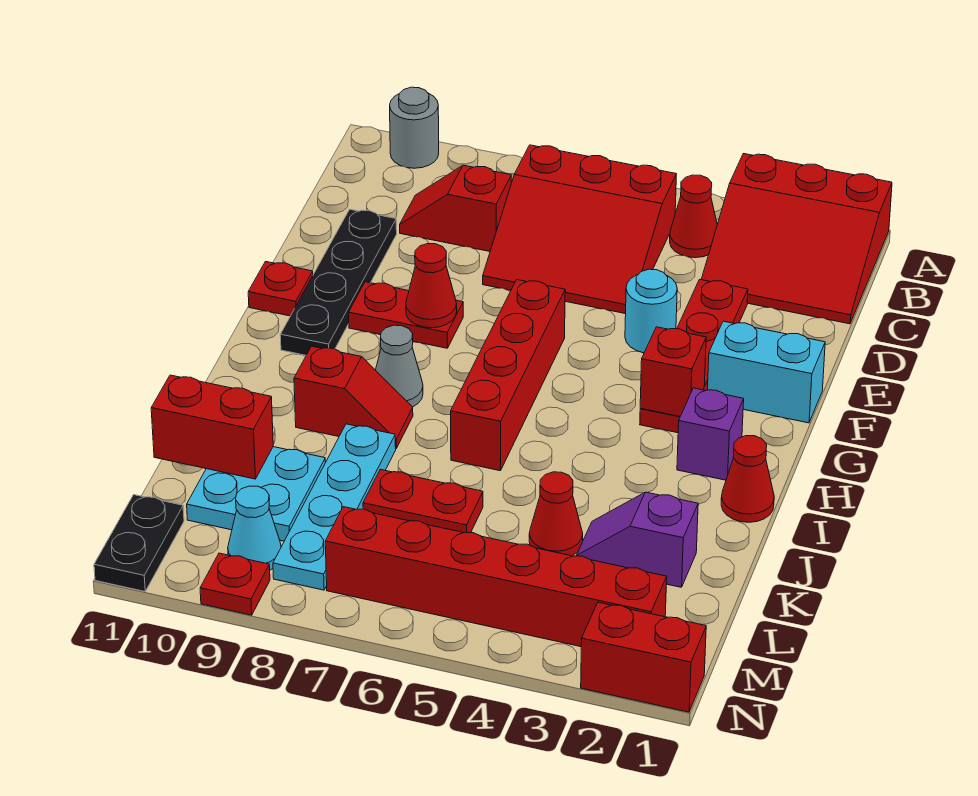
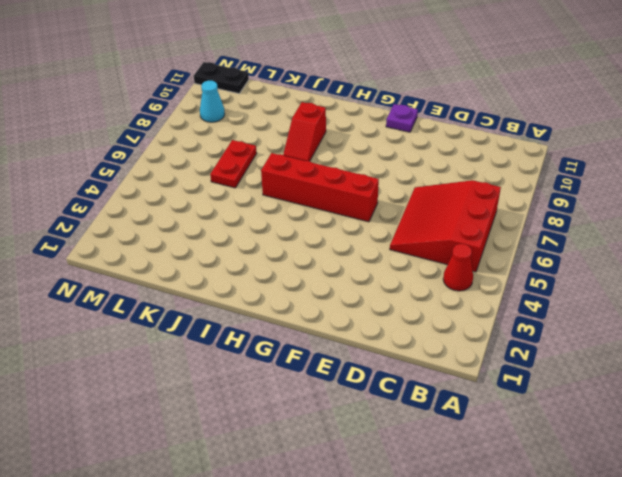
purple plate F11 level 1 -> red plate F11 level 1
none -> red slope A1:C3 level 1 top A
none -> grey round brick A10 level 1
none -> red slope C8:C9 level 1 top 8

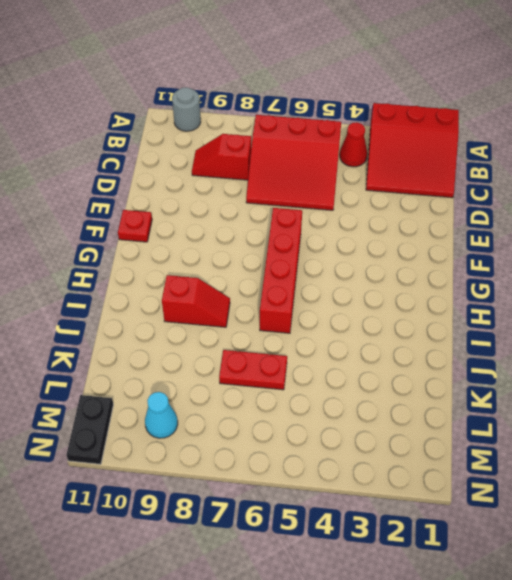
none -> red plate D3:G3 level 1
none -> black plate D10:G10 level 1
none -> cyan round brick E4 level 1

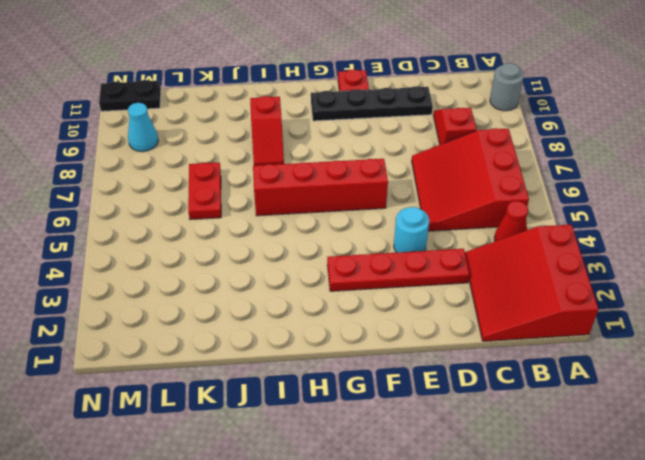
none -> cyan brick F1:F2 level 1
none -> red plate F8:F9 level 1
none -> purple brick H2 level 1

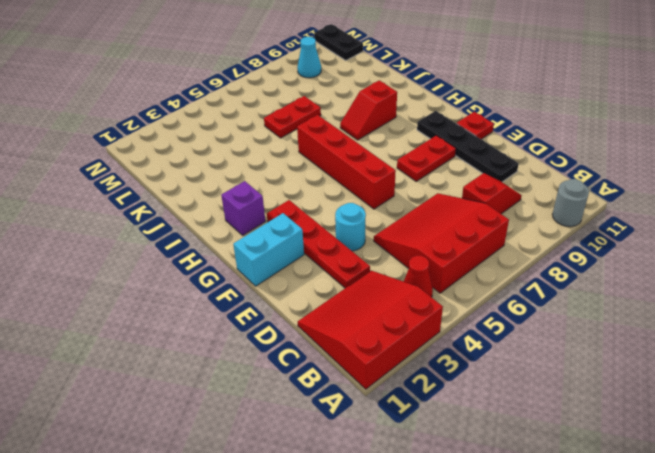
none -> grey cone H8 level 1
none -> red cone I1 level 1
none -> cyan plate J8:M8 level 1

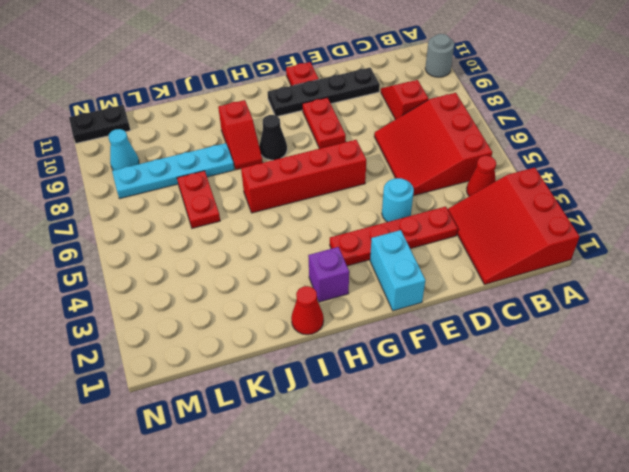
black cone H8 level 1 -> grey cone H8 level 1
none -> purple slope K2:K3 level 1 top 2
none -> red cone K4 level 1
none -> cyan plate K9:L10 level 1

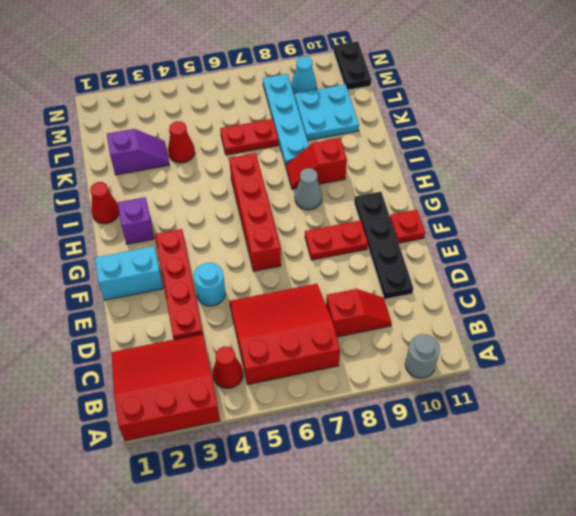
none -> red brick M2:M7 level 1
none -> red brick N1:N2 level 1
none -> red plate N9 level 1

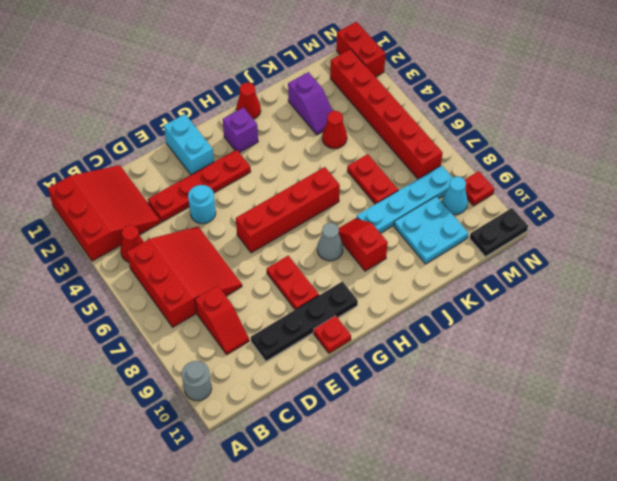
none -> red cone F8 level 2
none -> red brick G3 level 2
none -> red brick K10:K11 level 2

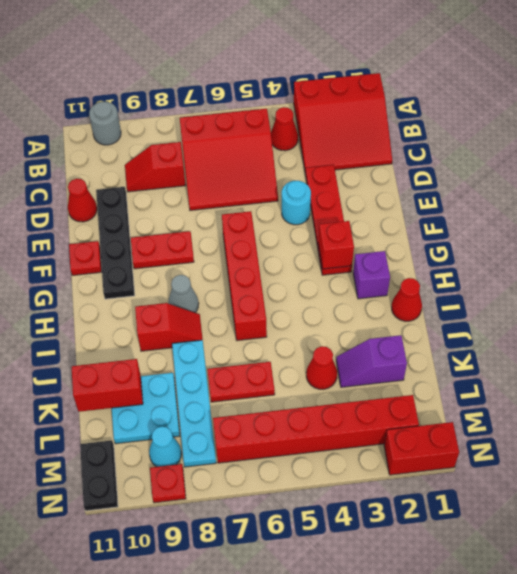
red cone D11 level 1 -> red cone F8 level 2
none -> cyan brick F1:F2 level 1

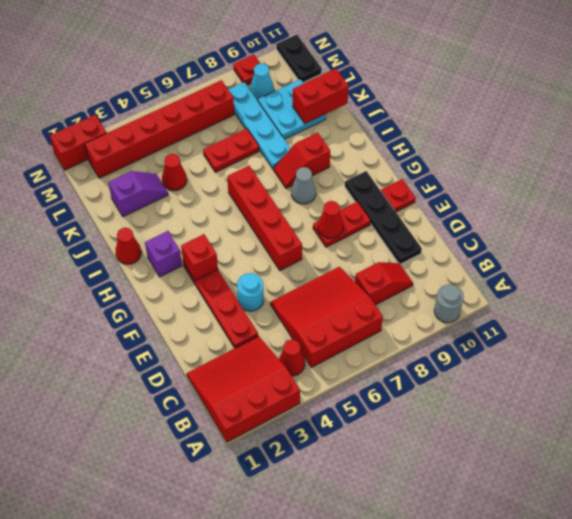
none -> cyan brick F1:F2 level 1

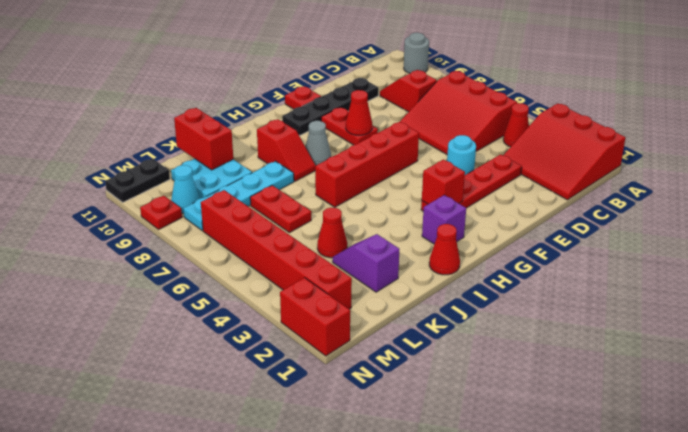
none -> cyan brick F1:F2 level 1

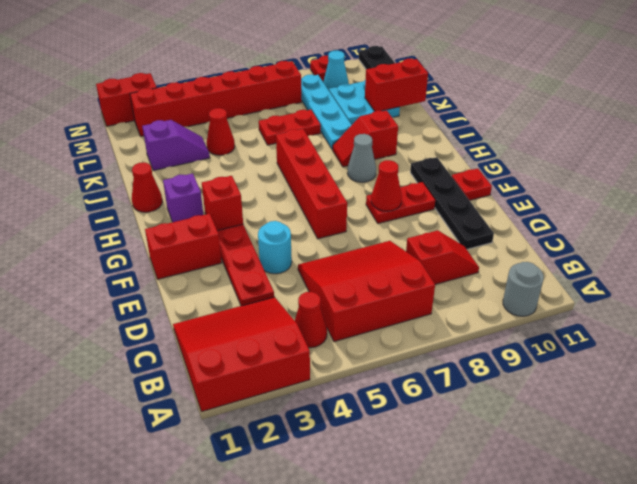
red brick F1:F2 level 1 -> cyan brick F1:F2 level 1

